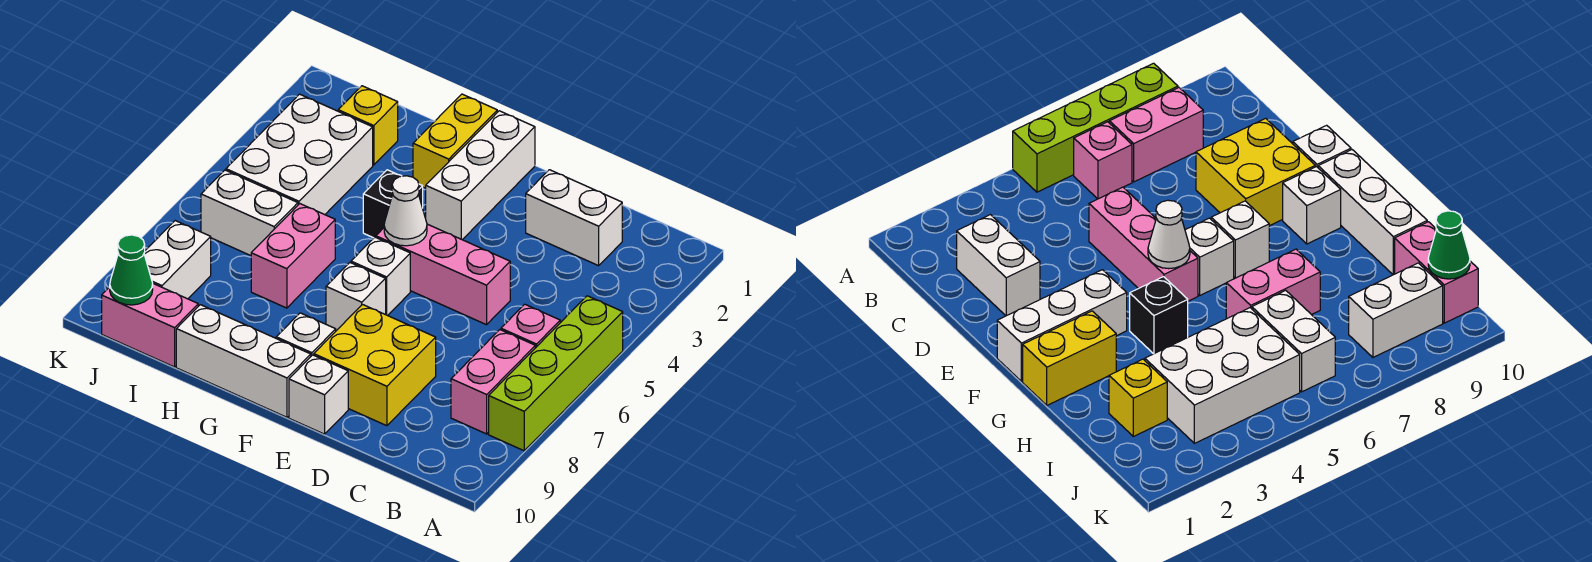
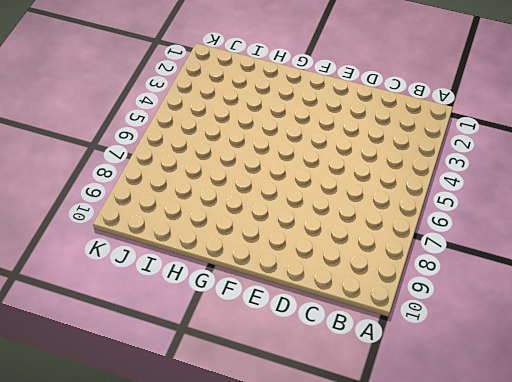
none -> lime brick A5:A8 level 1
none -> pink brick B6 level 1
none -> pink brick B7:B8 level 1

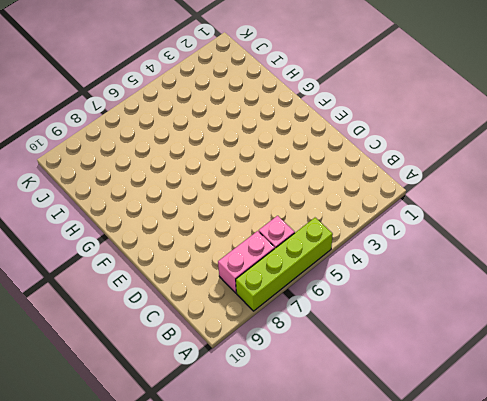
none -> white brick C2:D2 level 1
none -> pink brick D5:F5 level 1
none -> yellow brick D8:E9 level 1

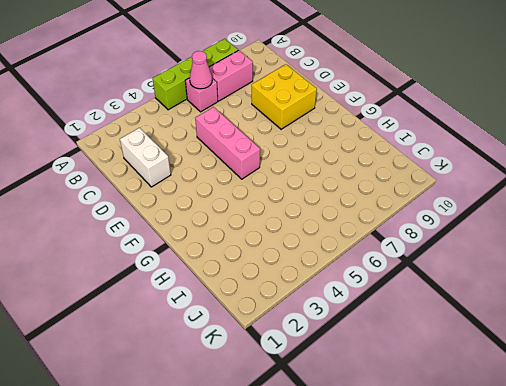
pink cone B6 level 2 -> none
none -> white brick E10 level 1
none -> white brick F1:F3 level 1
none -> white brick F6 level 1

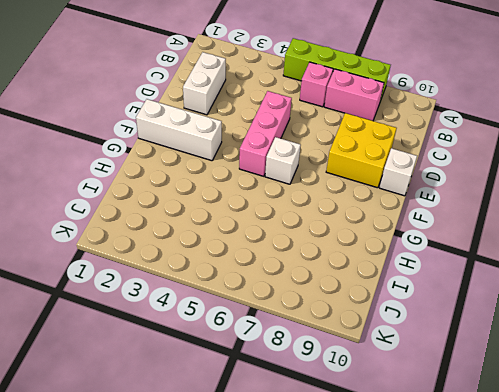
none -> white brick F7 level 1
none -> white brick F9 level 1
none -> white brick F10:H10 level 1

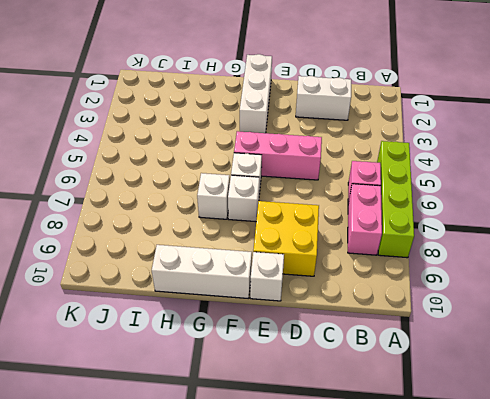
white brick G7 level 1 -> white brick F9 level 1
none -> yellow brick G1:G2 level 1
none -> black brick G4 level 1
none -> pink brick H6:H7 level 1

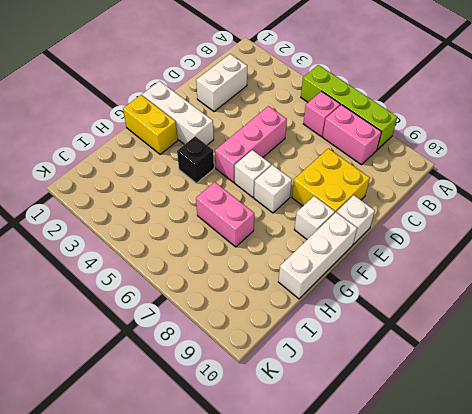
none -> yellow brick I2 level 1
none -> white brick I3:J5 level 1
none -> white brick I6:J6 level 1

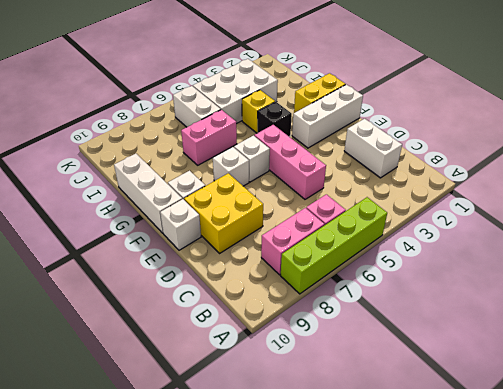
yellow brick H4 level 1 -> yellow brick I2 level 1
none -> pink brick I10:J10 level 1
none -> white brick J8:J9 level 1
none -> white cone F5 level 2

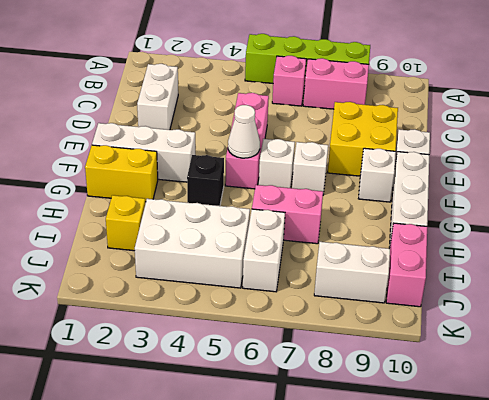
none -> green cone J10 level 2

